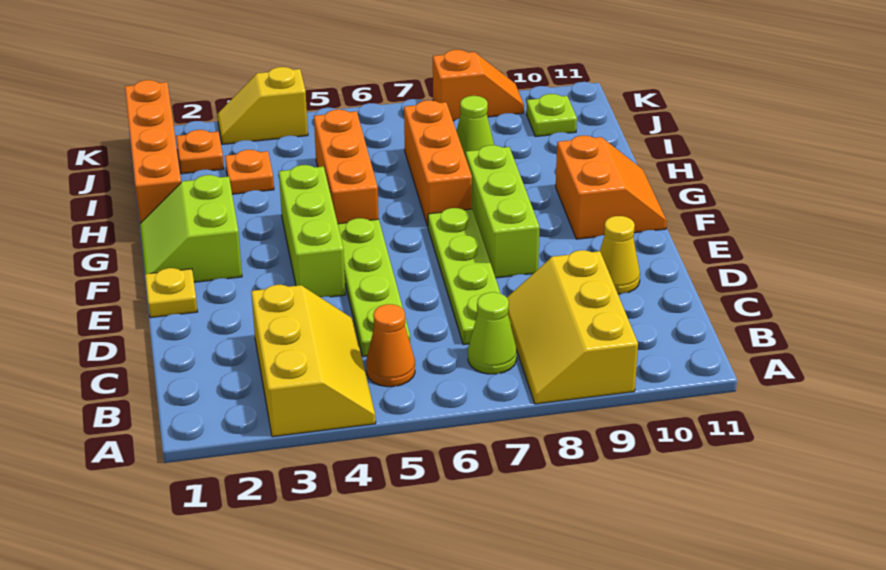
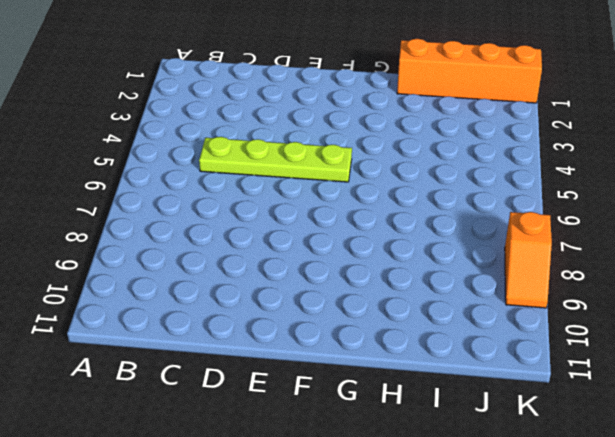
none -> yellow slope A3:C4 level 1 top 3
none -> yellow slope A8:C9 level 1 top 9
none -> orange cone B5 level 1

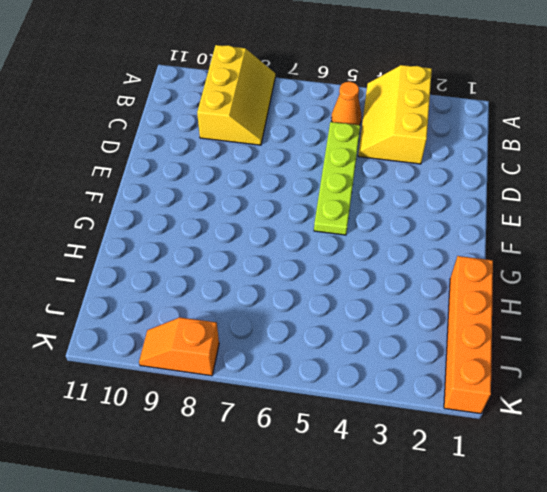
none -> lime cone B7 level 1
none -> lime plate C7:F7 level 1
none -> yellow cone D10 level 1

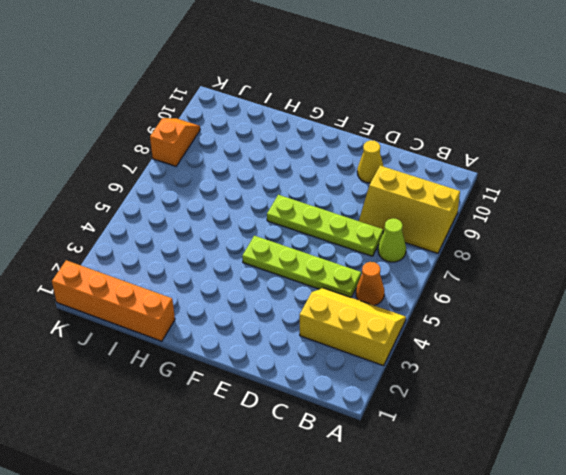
none -> yellow plate E1 level 1
none -> lime brick E4:G4 level 1
none -> lime brick E8:G8 level 1

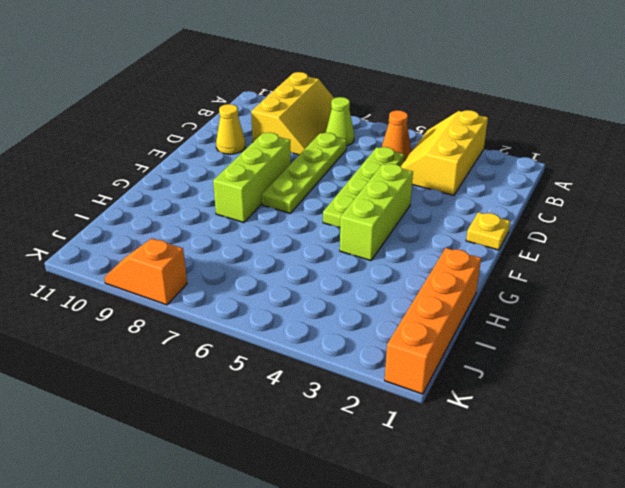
none -> lime slope F1:G2 level 1 top 2
none -> orange slope F10:G11 level 1 top 10
none -> orange brick G5:I5 level 1

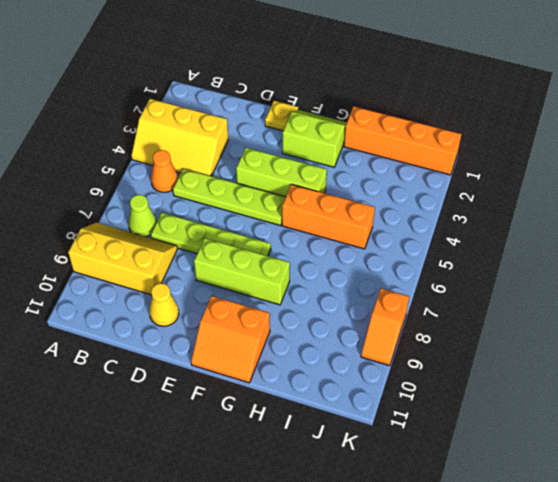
none -> orange brick G7:I7 level 1
none -> orange plate I3 level 1
none -> lime cone I8 level 1

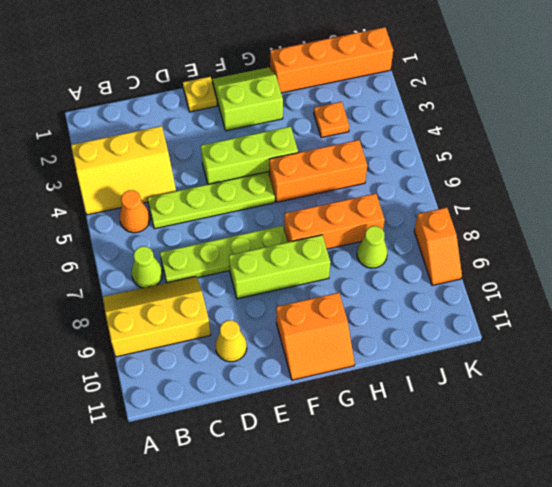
none -> orange plate J2 level 1
none -> lime plate J10 level 1
none -> yellow slope K3:K4 level 1 top 4

